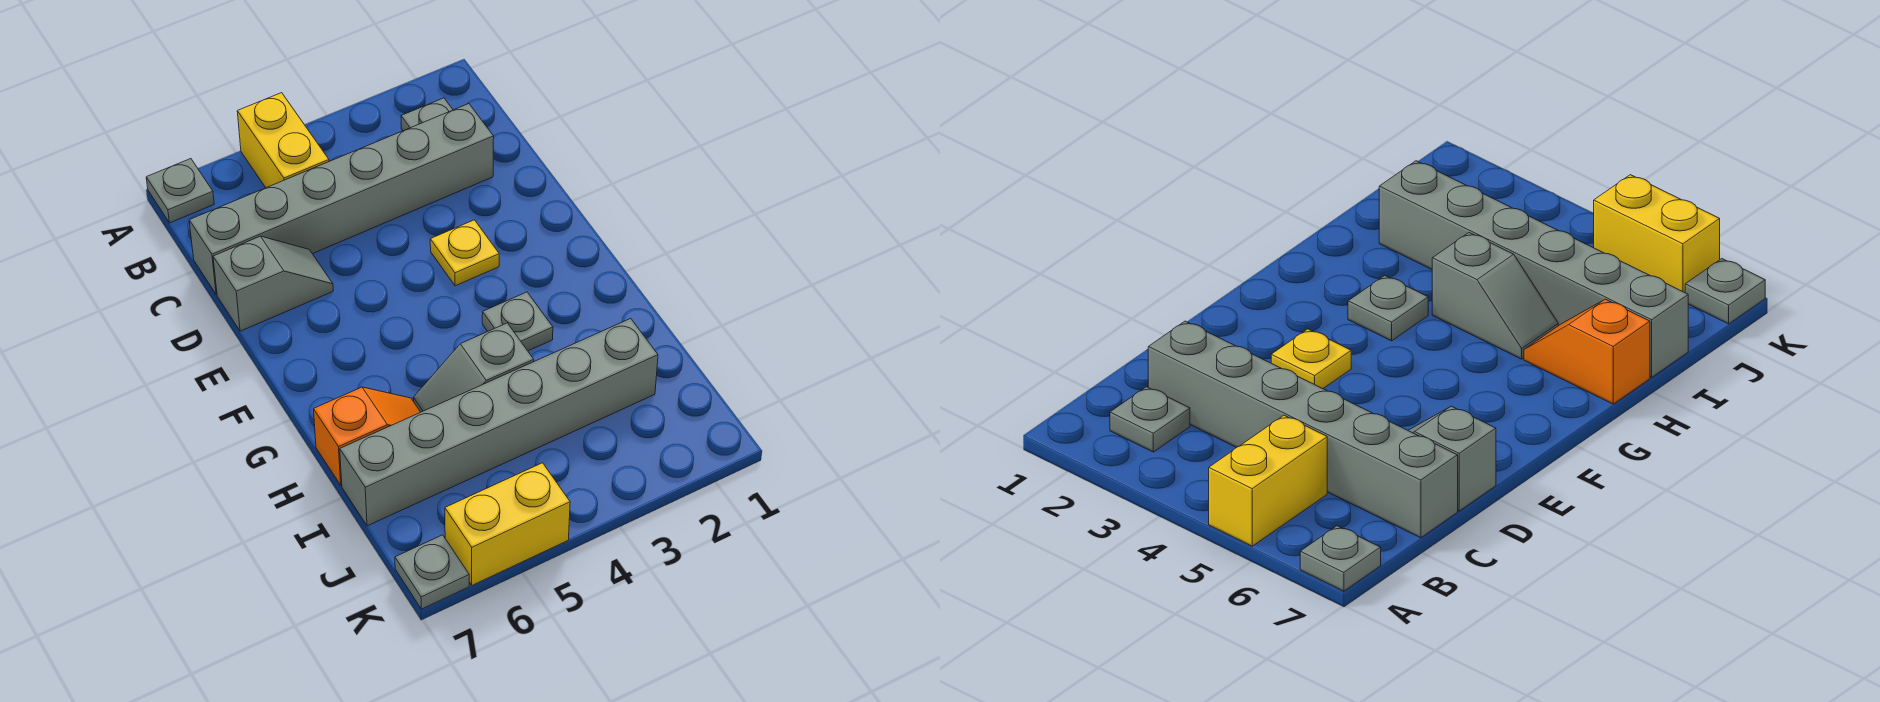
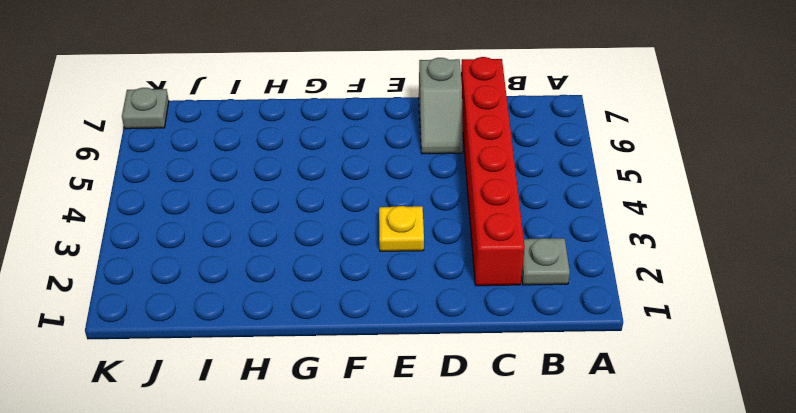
red brick C2:C7 level 1 -> grey brick C2:C7 level 1
none -> yellow brick A5:B5 level 1
none -> grey plate A7 level 1
none -> grey plate G3 level 1

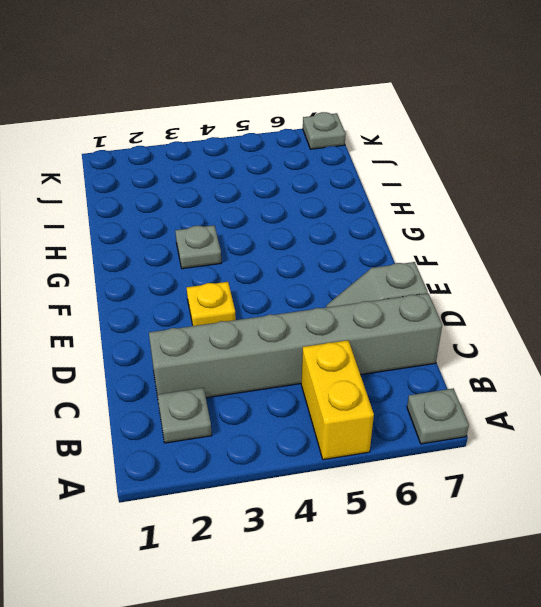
none -> grey slope H4:H5 level 1 top 4
none -> orange slope H6:H7 level 1 top 7
none -> grey brick I2:I7 level 1

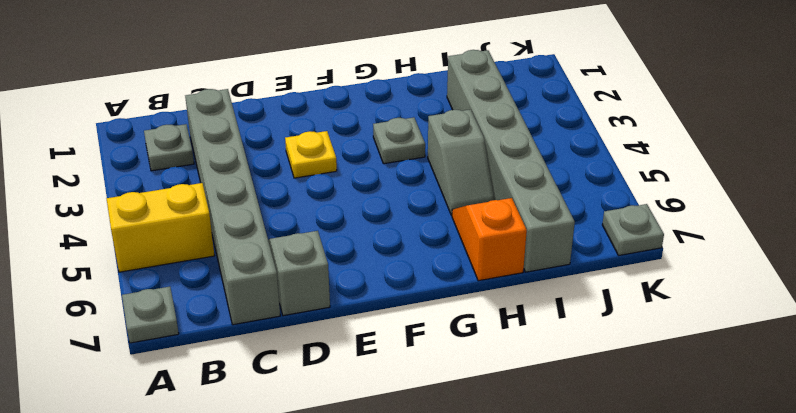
none -> yellow brick K5:K6 level 1

